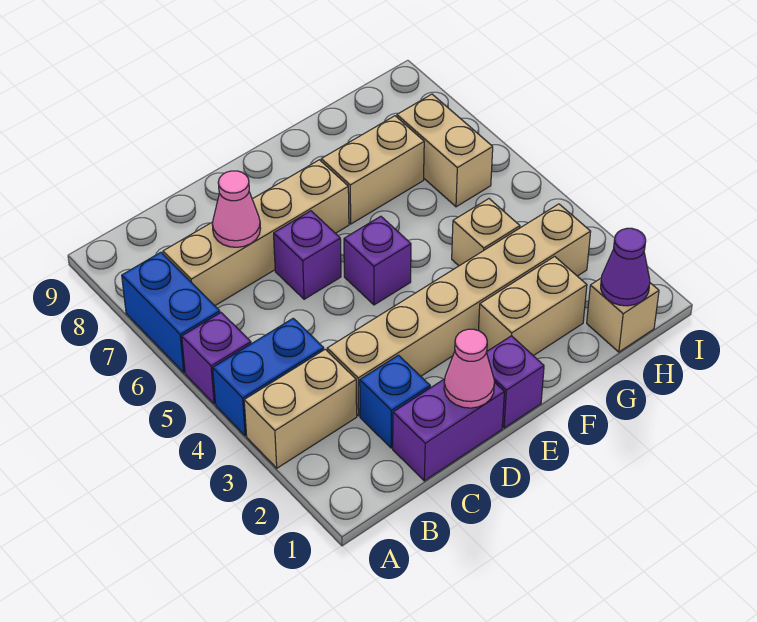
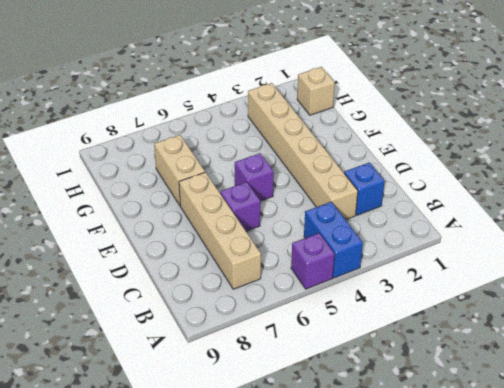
none -> tan brick A3:B3 level 1
none -> blue brick A6:A7 level 1
none -> purple brick C1:D1 level 1

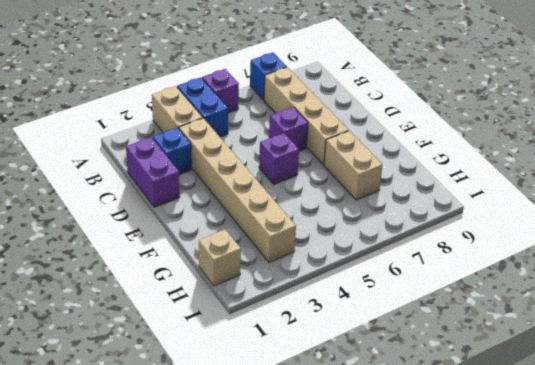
blue brick A7 level 1 -> blue brick A6:A7 level 1
none -> purple brick E1 level 1
none -> tan brick F2:G2 level 1
none -> tan brick G4 level 1

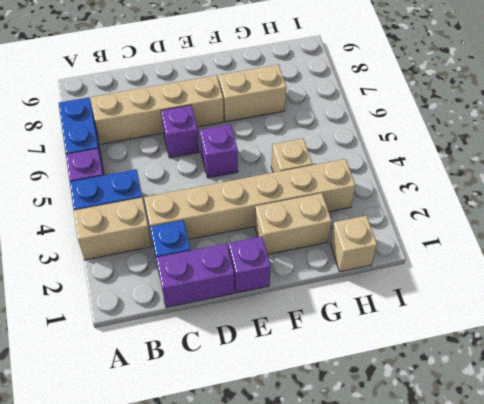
none -> tan brick H6:H7 level 1
none -> pink cone C7 level 2
none -> pink cone D1 level 2

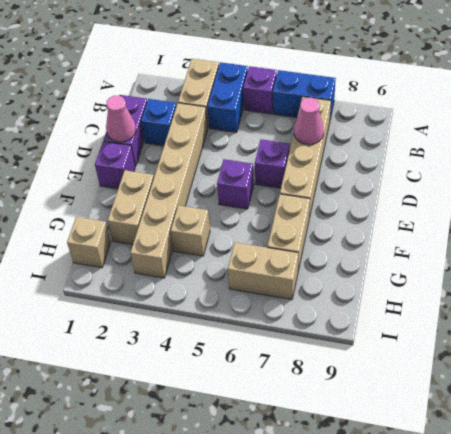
none -> purple cone H1 level 2

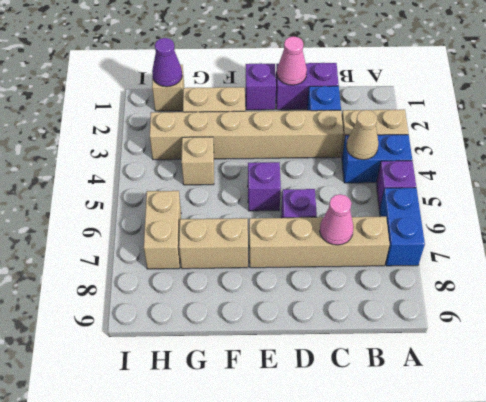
tan cone B4 level 2 -> none

